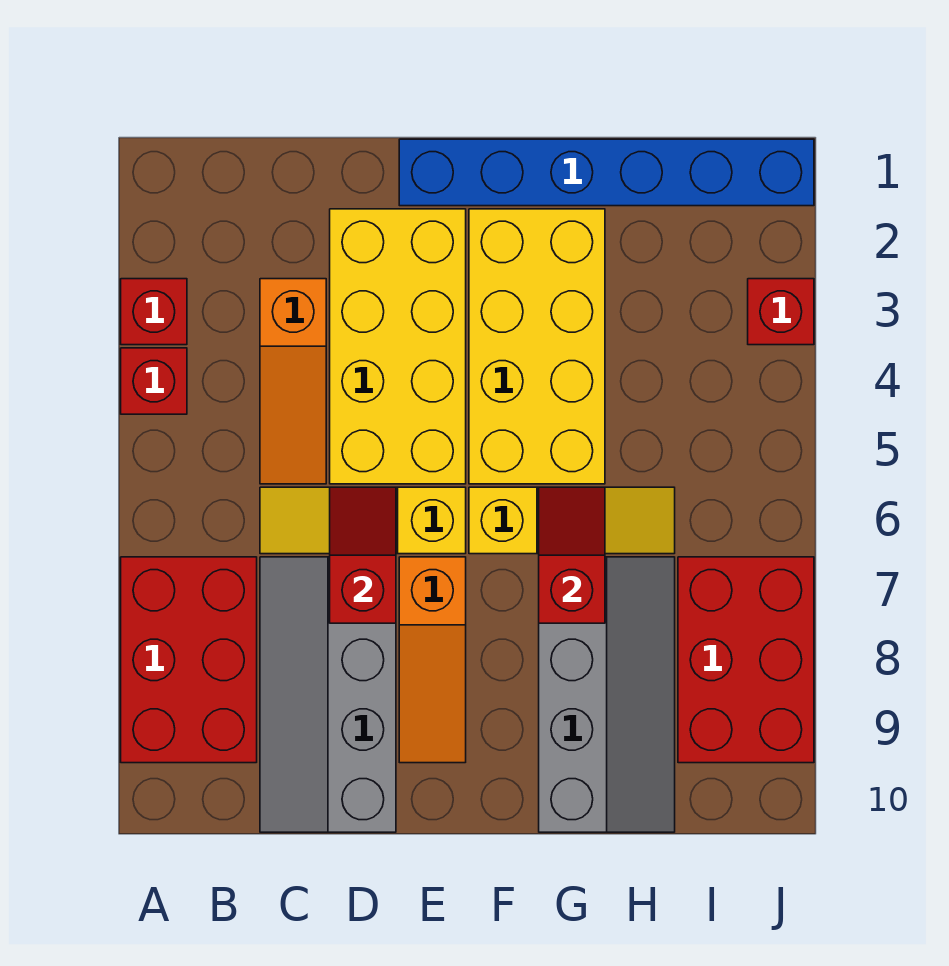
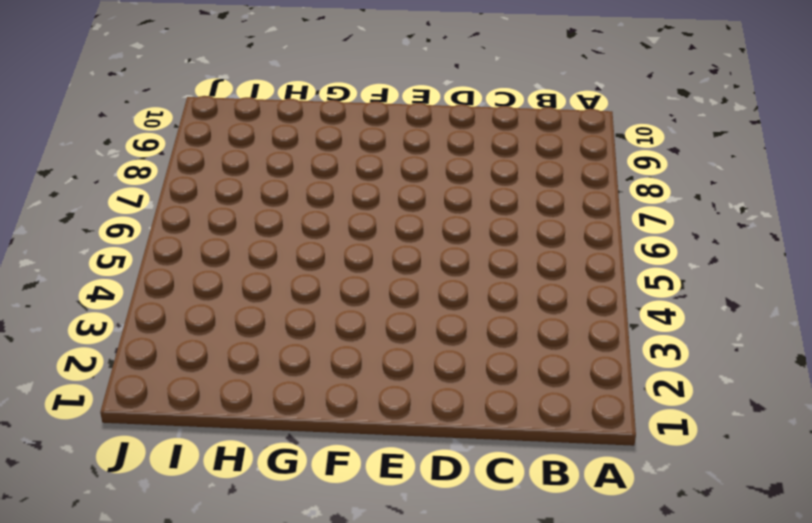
none -> red brick A3 level 1
none -> red brick A4 level 1
none -> red brick A7:B9 level 1

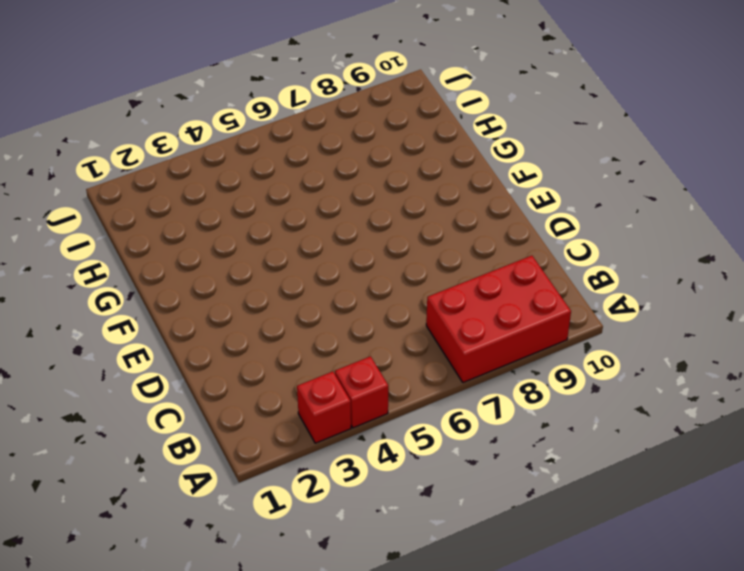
none -> orange slope C3:C5 level 1 top 3
none -> yellow slope C6:E6 level 1 top E
none -> grey slope C7:D10 level 1 top D

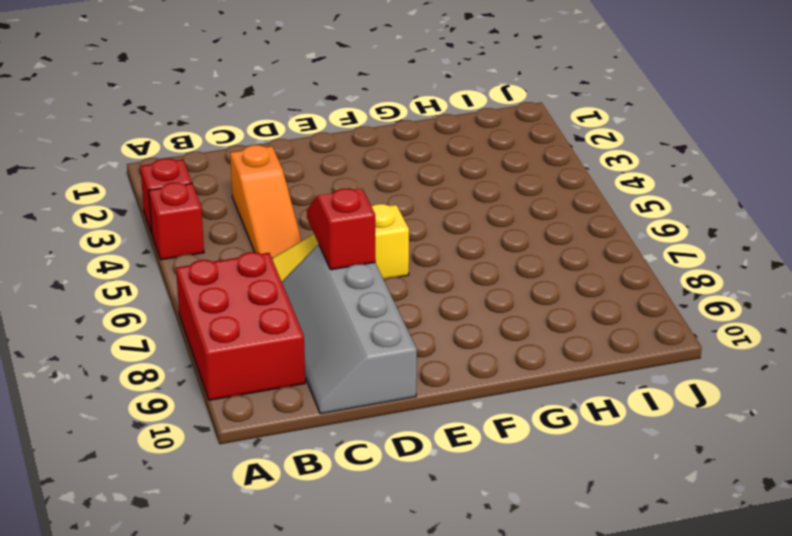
none -> yellow brick D2:E5 level 1
none -> blue brick E1:J1 level 1
none -> orange slope E7:E9 level 1 top 7

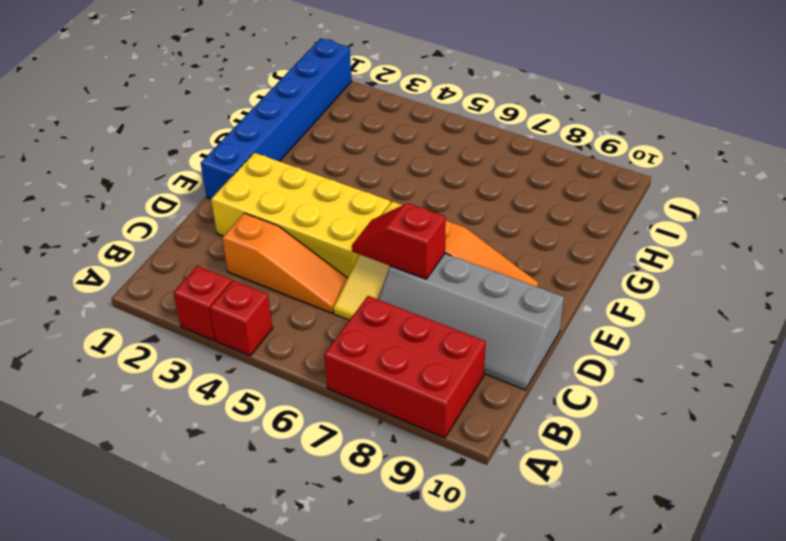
none -> yellow brick F2:G5 level 1
none -> yellow slope F6:H6 level 1 top F
none -> grey slope G7:H10 level 1 top G

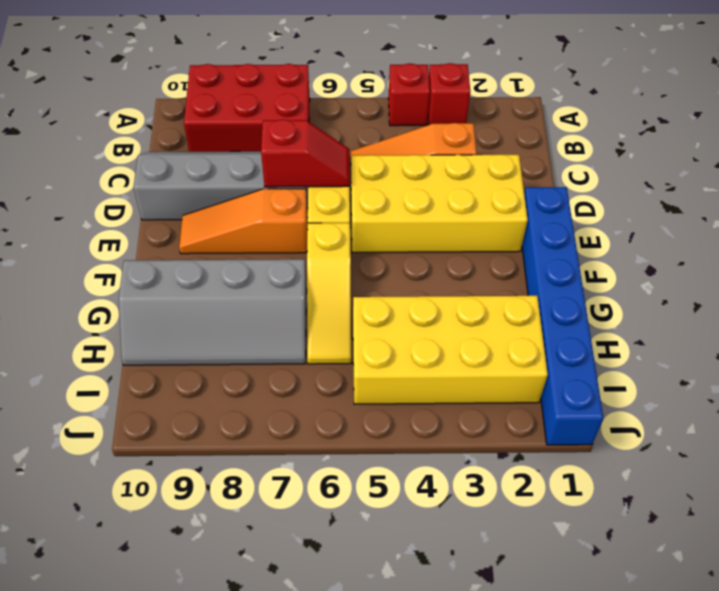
yellow brick H2:I5 level 1 -> yellow brick F2:G5 level 1
none -> red brick I7:J9 level 1
none -> red brick J3 level 1
none -> red slope G6:G7 level 2 top 7

